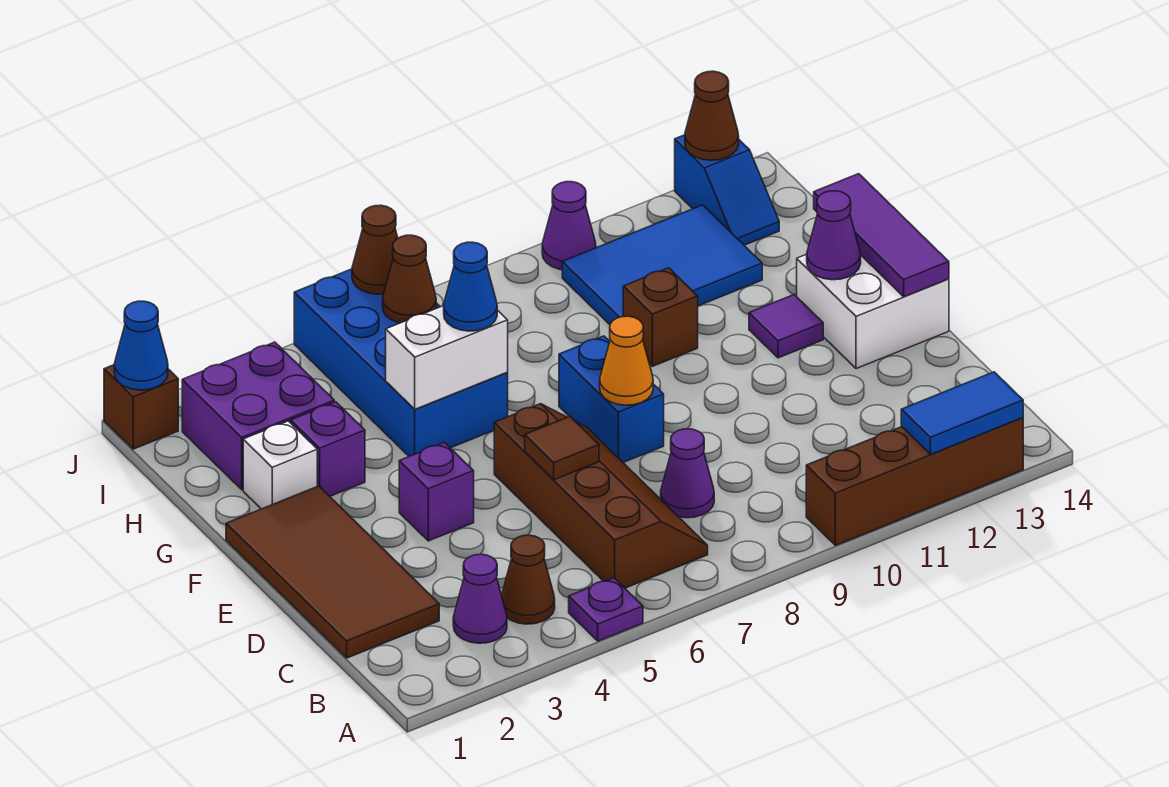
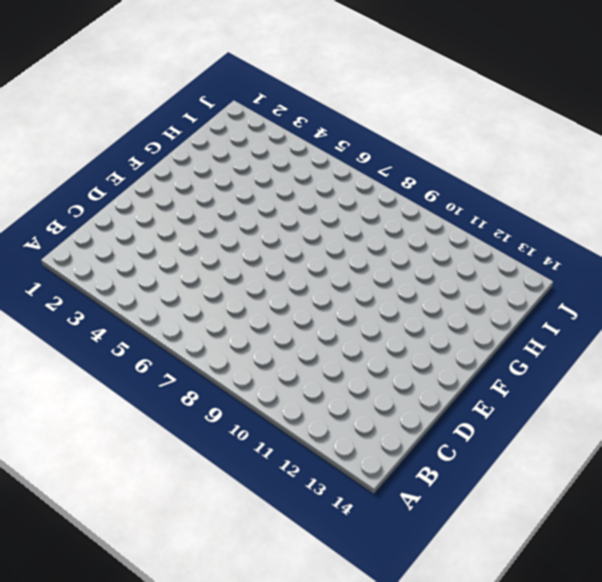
none -> purple plate A5 level 1
none -> brown brick A10:A13 level 1
none -> purple cone B3 level 1
none -> brown cone B4 level 1

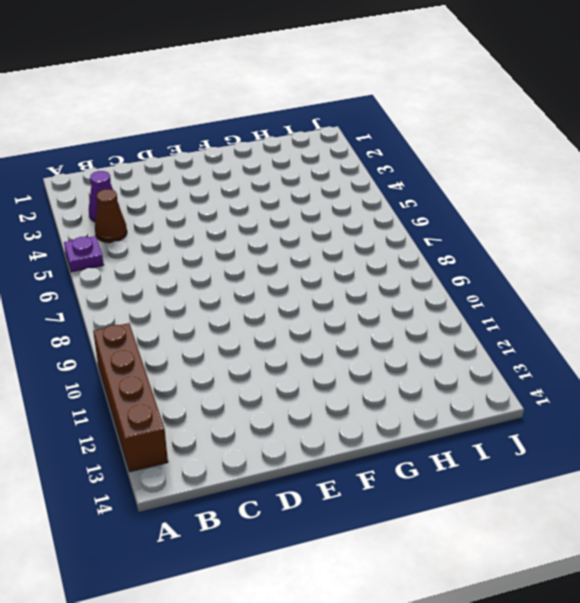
none -> brown slope B6:E7 level 1 top 6
none -> brown tile C1:F2 level 1
none -> purple cone C8 level 1
none -> purple brick E4 level 1

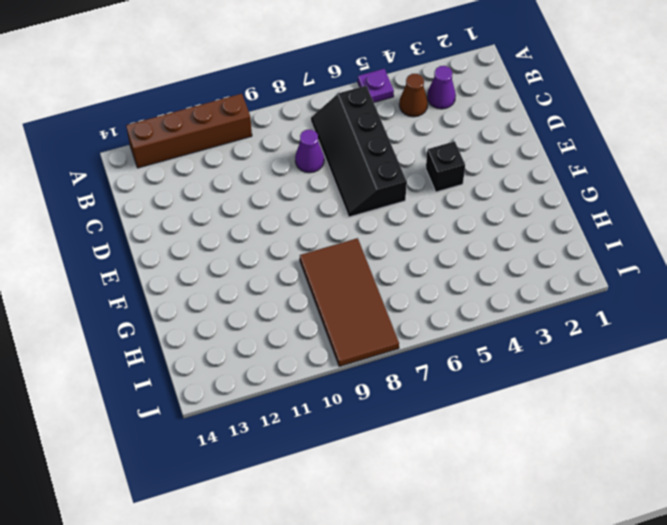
black slope B6:E7 level 1 top 6 -> brown slope B6:E7 level 1 top 6
black brick E4 level 1 -> purple brick E4 level 1
brown tile G8:J9 level 1 -> brown tile C1:F2 level 1
none -> blue brick E8:F8 level 1
none -> white brick E13:F14 level 1
none -> purple tile F12 level 1
none -> white brick G2 level 1

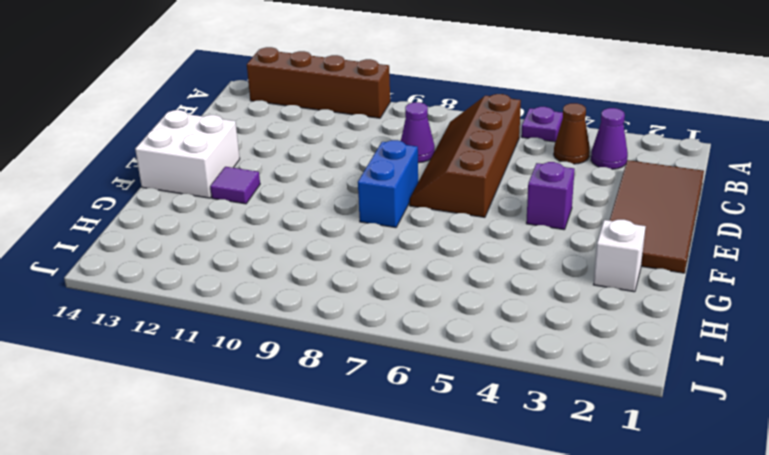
none -> purple brick G3 level 1
none -> blue brick G5:J6 level 1
none -> brown brick G10 level 1
none -> purple brick H2:I3 level 1

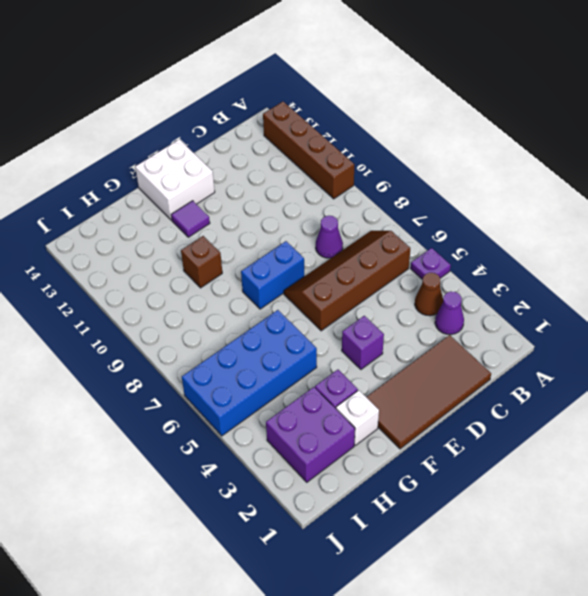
none -> blue tile H10:I12 level 1
none -> blue slope I13:J13 level 1 top J
none -> brown brick J1 level 1
none -> purple cone J10 level 1

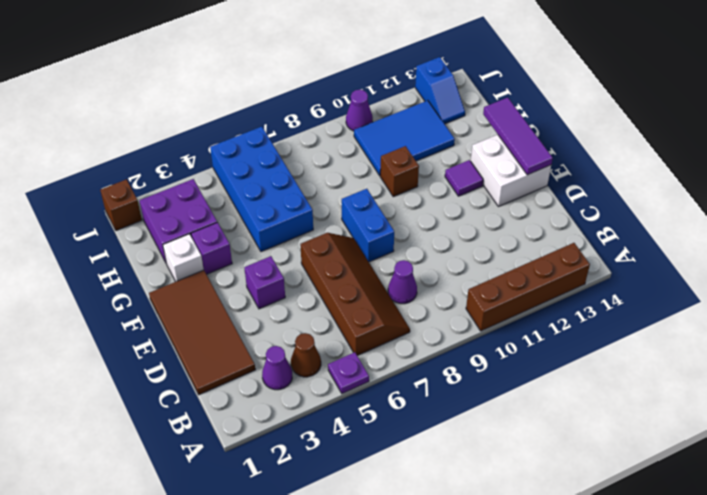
none -> blue tile A12:A13 level 2
none -> brown tile D6 level 2
none -> orange cone E8 level 2
none -> purple cone F13 level 2

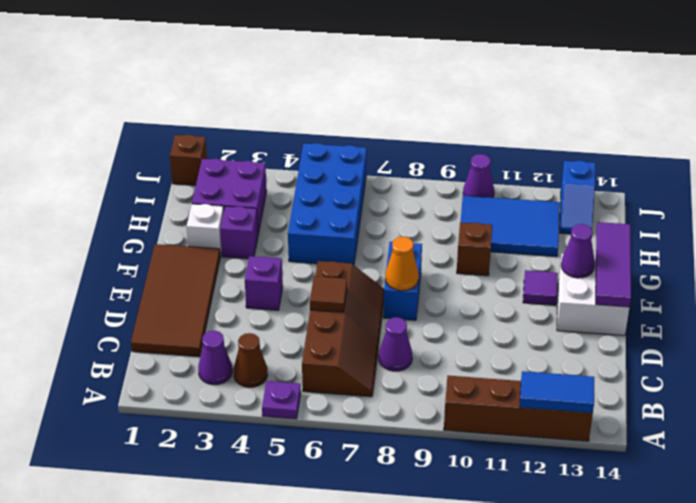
none -> white brick G5:G6 level 2
none -> brown cone I6 level 2
none -> blue cone J1 level 2
none -> brown cone J6 level 2

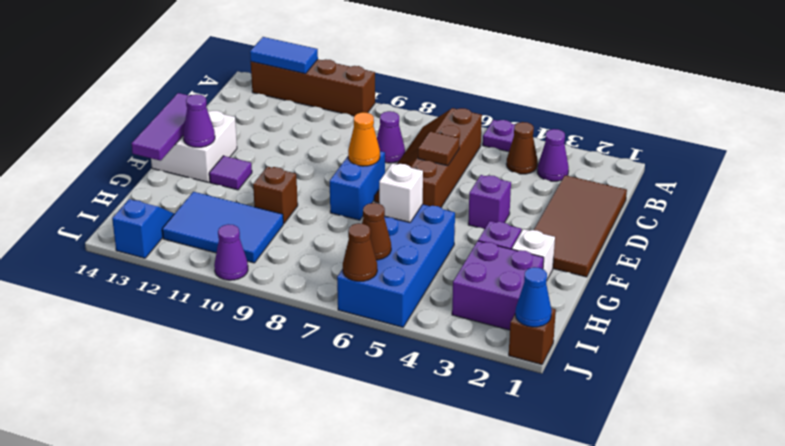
white brick G6 level 2 -> white brick G5:G6 level 2
none -> brown cone J13 level 2
none -> blue cone G6 level 3

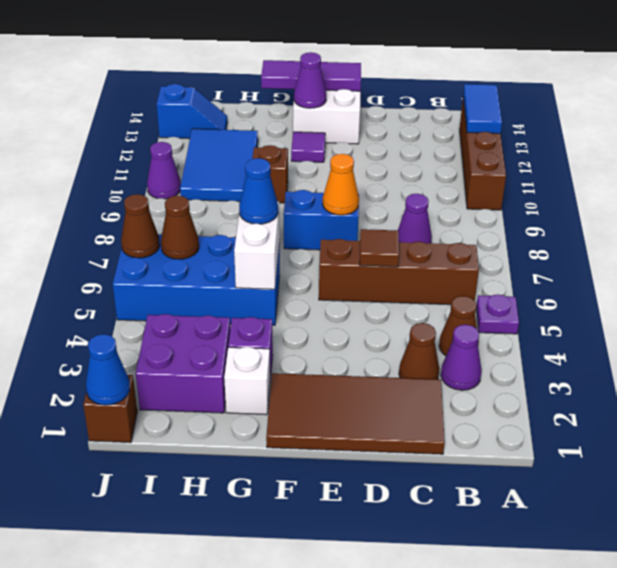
brown cone C3 level 1 -> brown cone J13 level 2
none -> purple brick E4 level 1

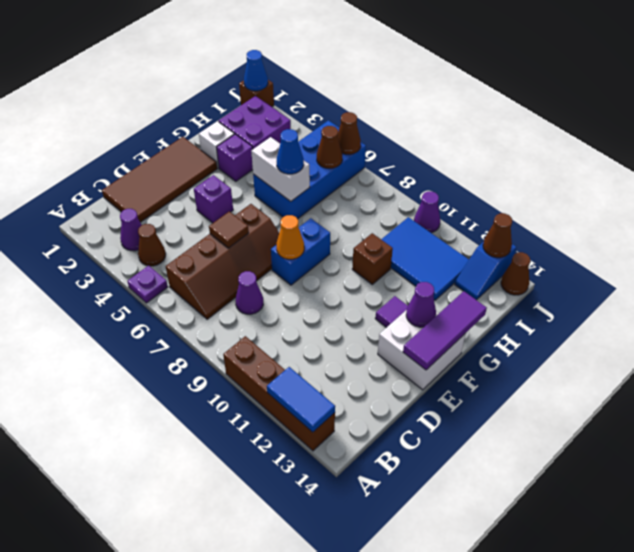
brown cone J14 level 1 -> none

